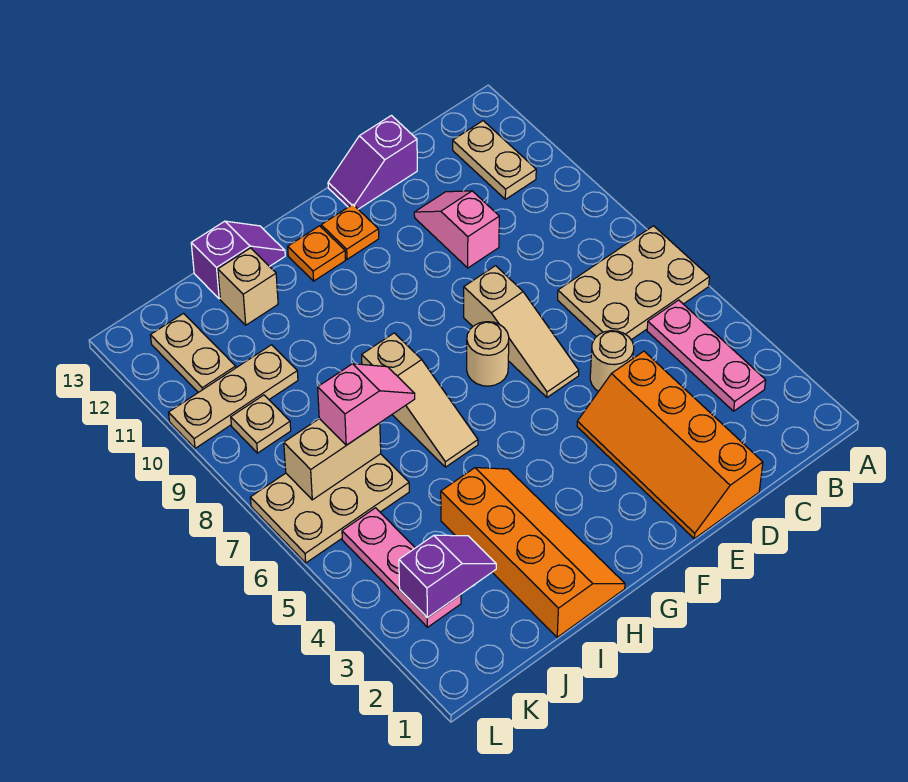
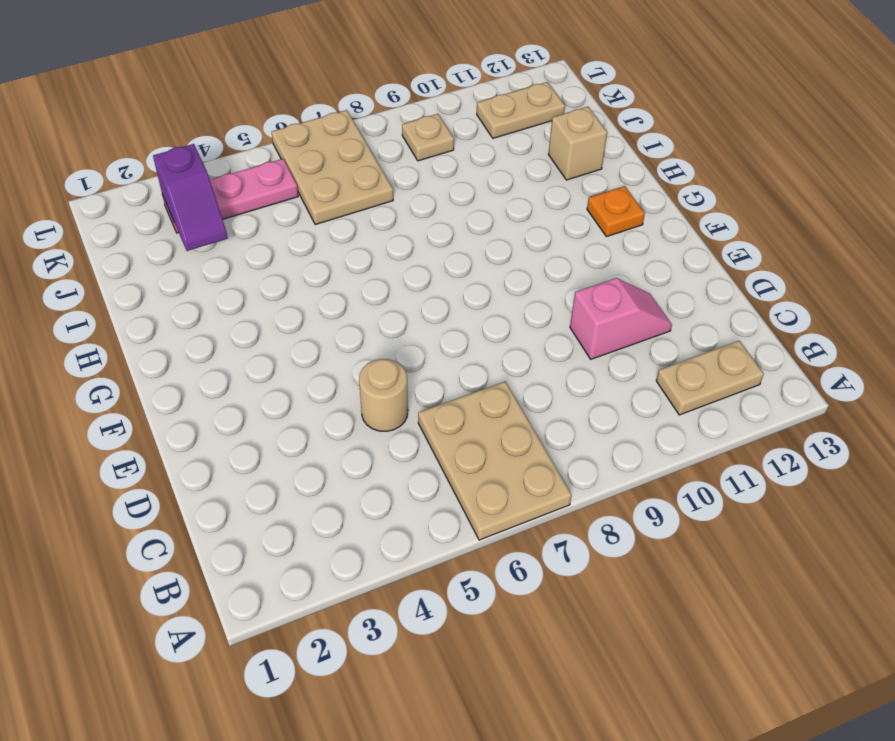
none -> pink plate B3:B5 level 1
none -> orange slope D1:E4 level 1 top D
none -> purple slope D13:E13 level 1 top D

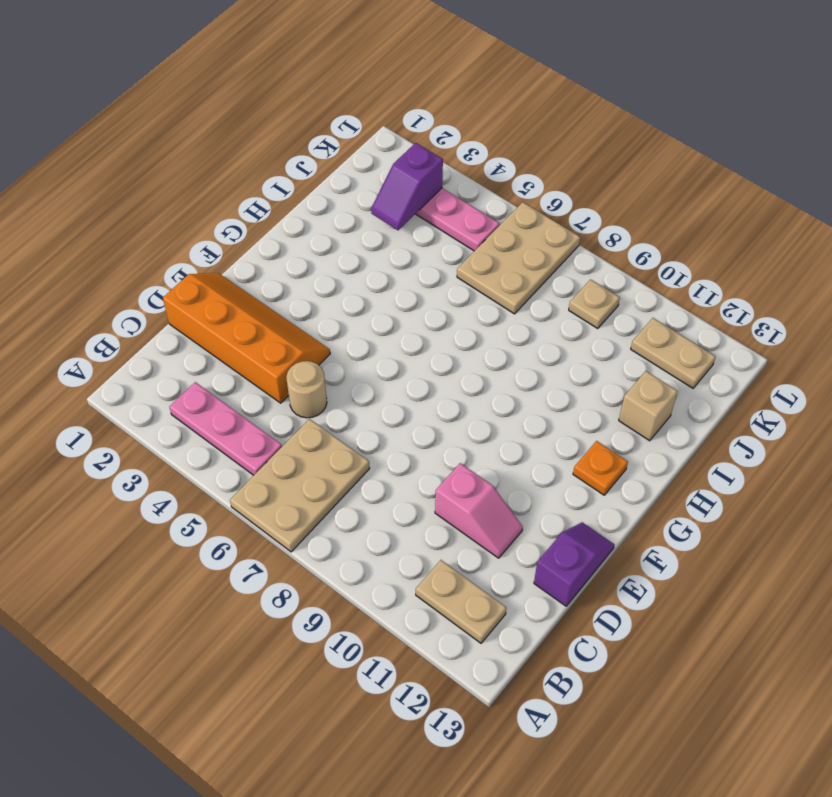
none -> tan slope E6:E8 level 1 top 8
none -> tan round brick F7 level 1
none -> orange plate F12 level 1

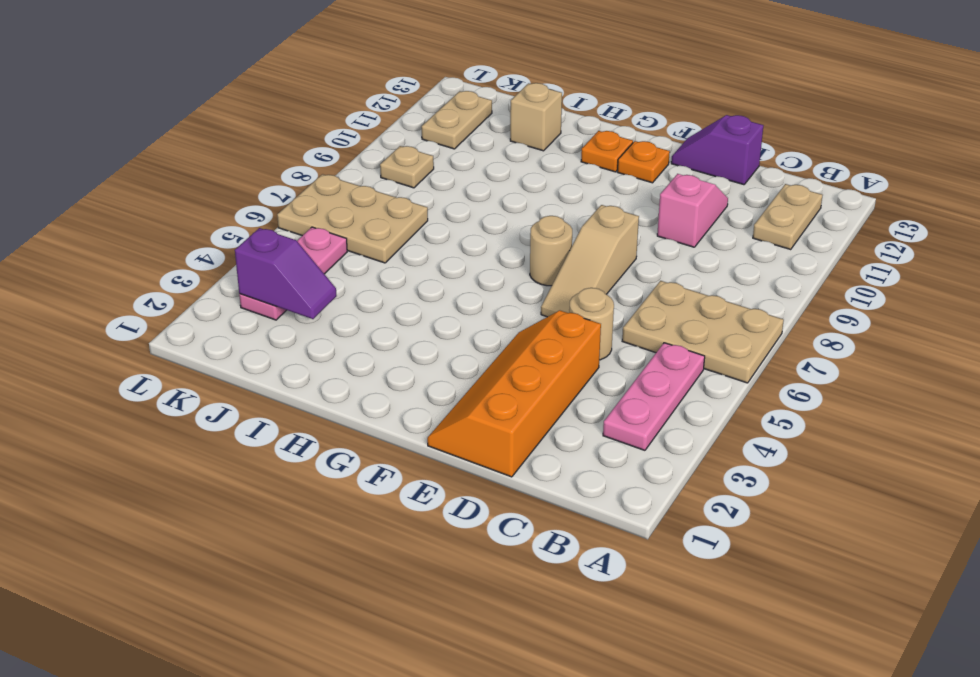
none -> orange slope H1:I4 level 1 top I
none -> tan slope H6:H8 level 1 top 8
none -> purple slope H13:I13 level 1 top I

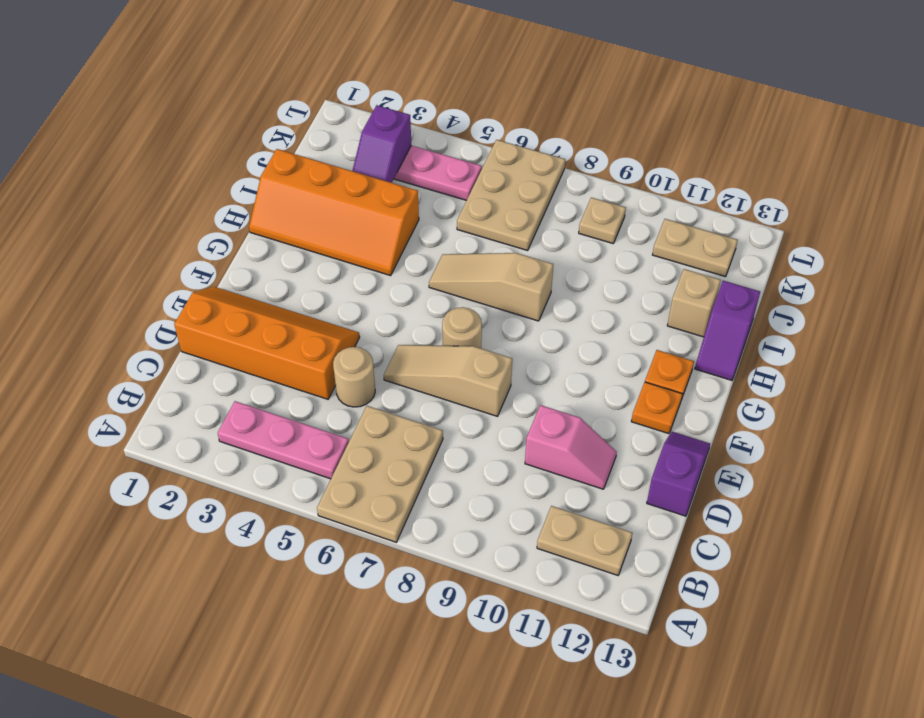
none -> tan plate J10:L10 level 1
none -> tan brick J7:K7 level 2
none -> pink slope I7:J7 level 3 top J

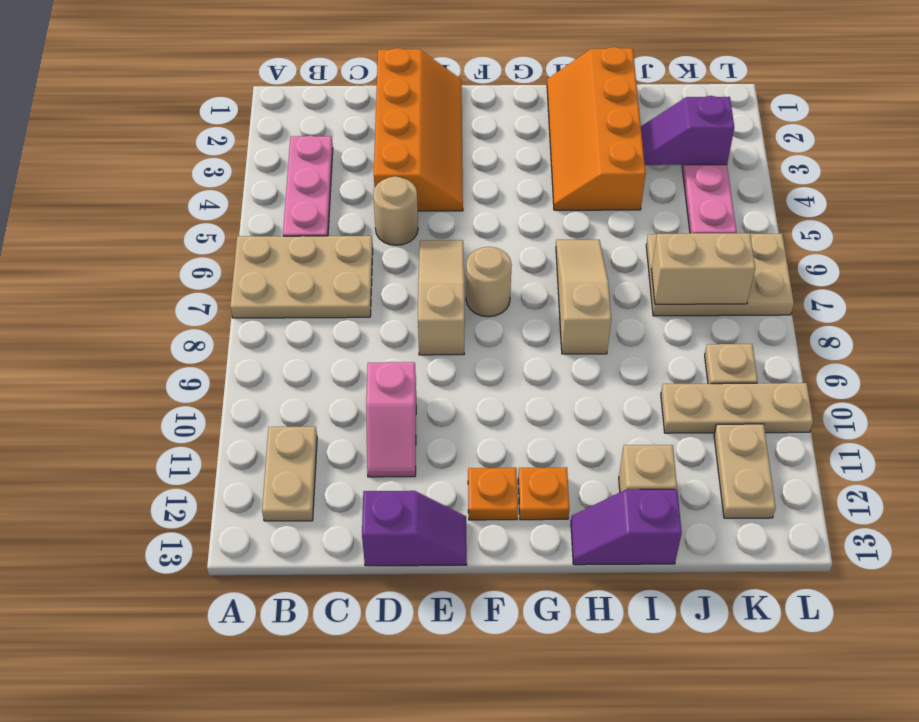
none -> pink slope I7:J7 level 3 top J

